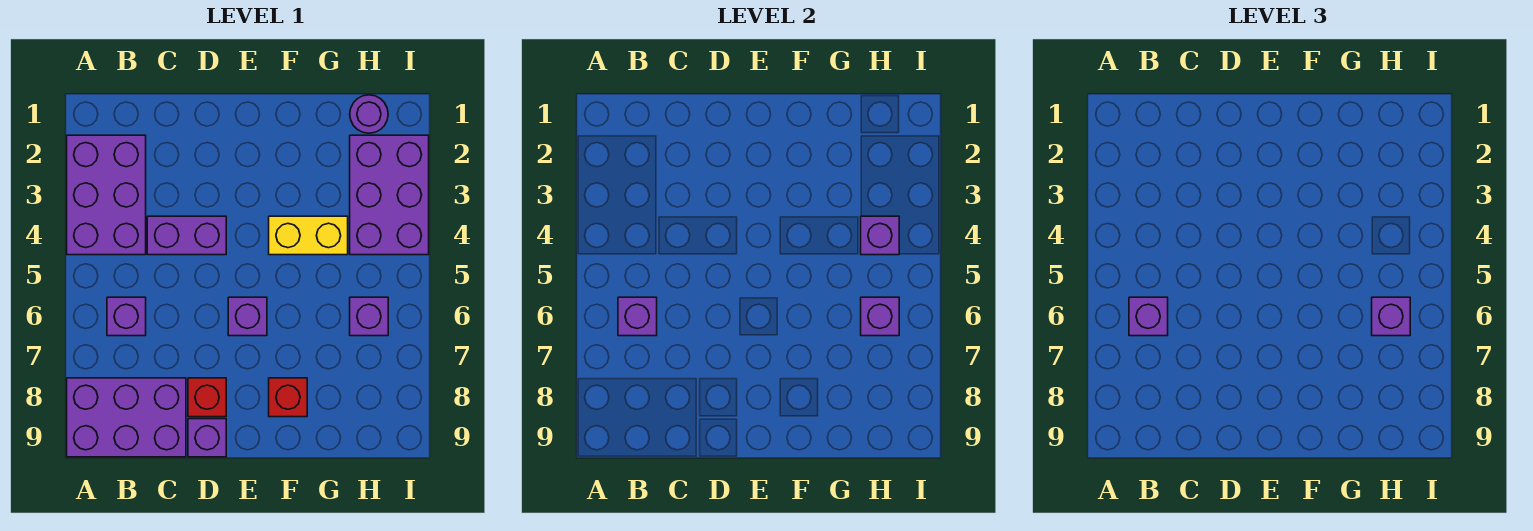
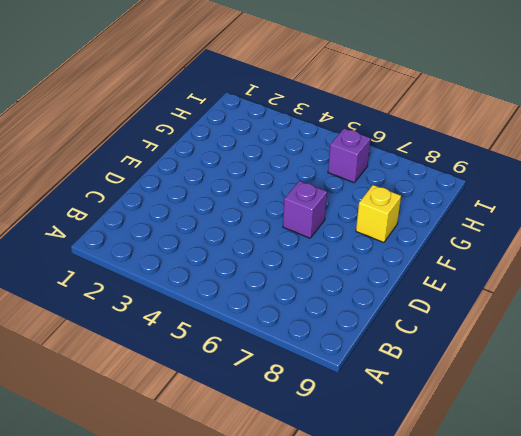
yellow brick F8 level 1 -> red brick F8 level 1
none -> purple brick A2:B4 level 1
none -> purple brick A8:C9 level 1
none -> purple brick B6 level 1

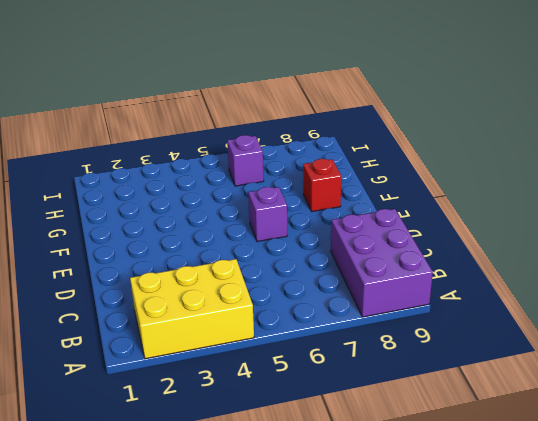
yellow brick A2:B4 level 1 -> purple brick A2:B4 level 1
none -> purple brick B6 level 1
none -> purple brick C4:D4 level 1
none -> red brick D8 level 1

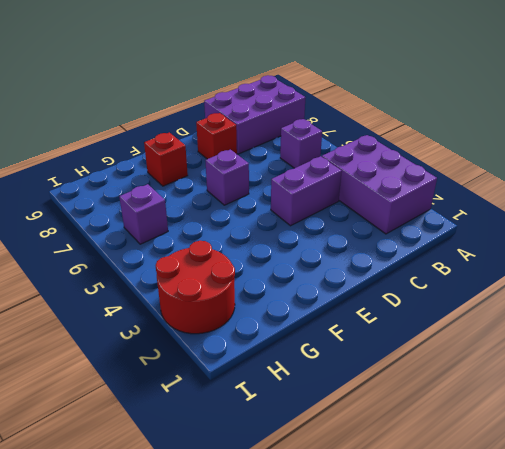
red round brick H2:I3 level 1 -> purple brick H2:I4 level 1
none -> purple brick D9 level 1
none -> yellow brick F4:G4 level 1
none -> purple round brick H1 level 1

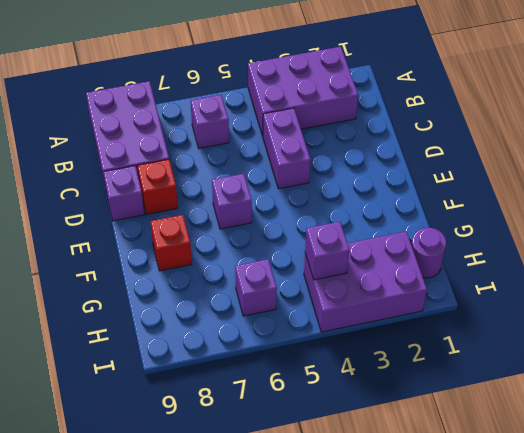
none -> yellow brick F4:G4 level 1
none -> purple brick B6 level 2
none -> purple brick H6 level 2

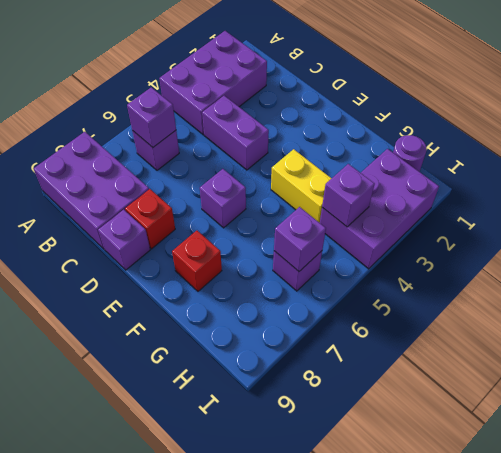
none -> purple brick B6 level 3
none -> purple brick H6 level 3

